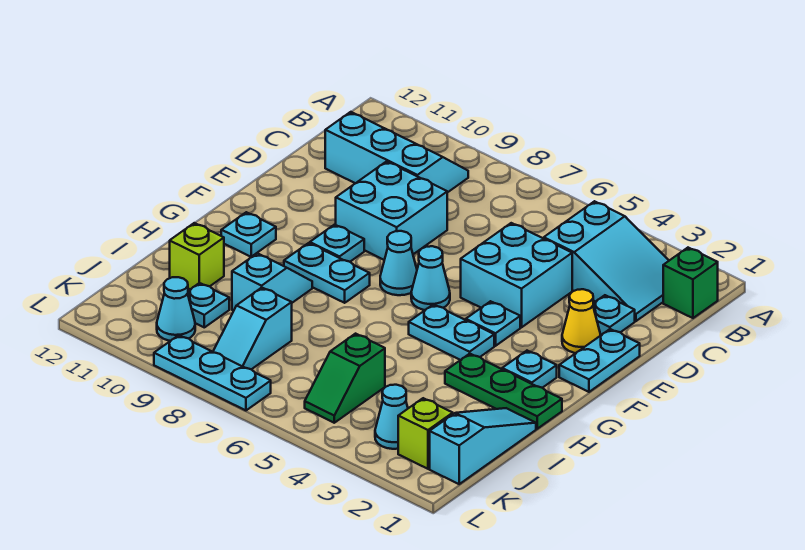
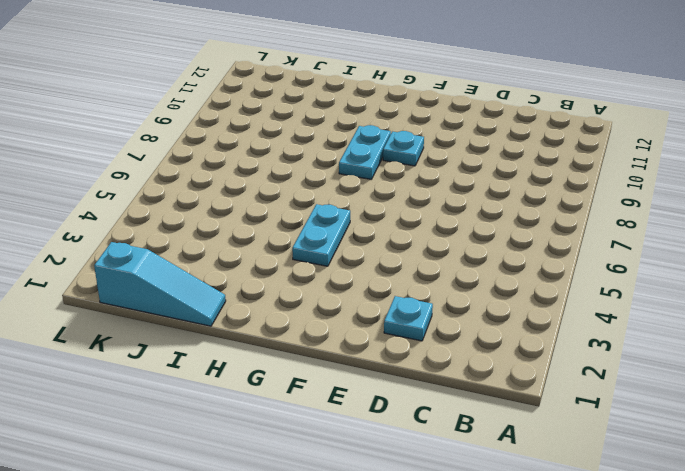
none -> green brick B1 level 1
none -> cyan slope B2:C4 level 1 top 4
none -> cyan slope B9:C11 level 1 top C

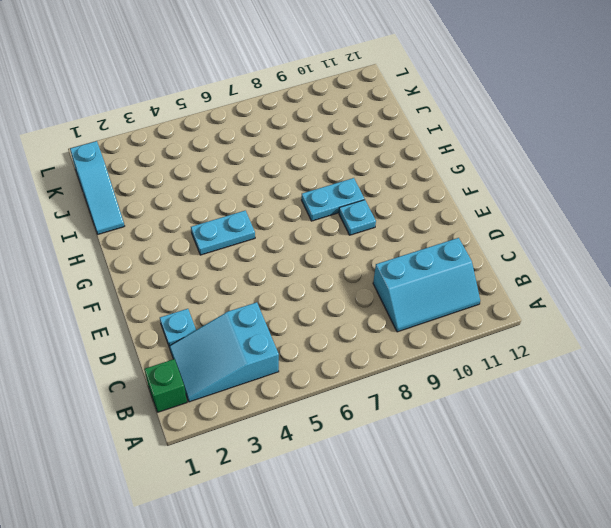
none -> cyan brick D4:E5 level 1
none -> cyan brick D8:E9 level 1
none -> cyan plate E1:F1 level 1

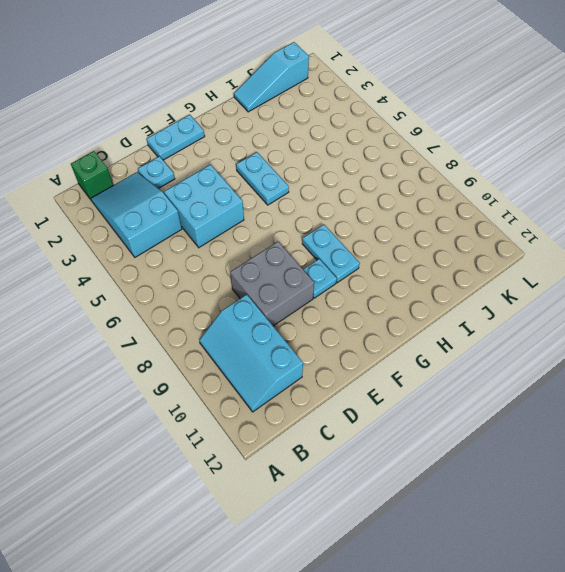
grey brick D8:E9 level 1 -> cyan brick D8:E9 level 1
none -> yellow cone E2 level 1
none -> cyan plate F4 level 1
none -> cyan cone F6 level 1

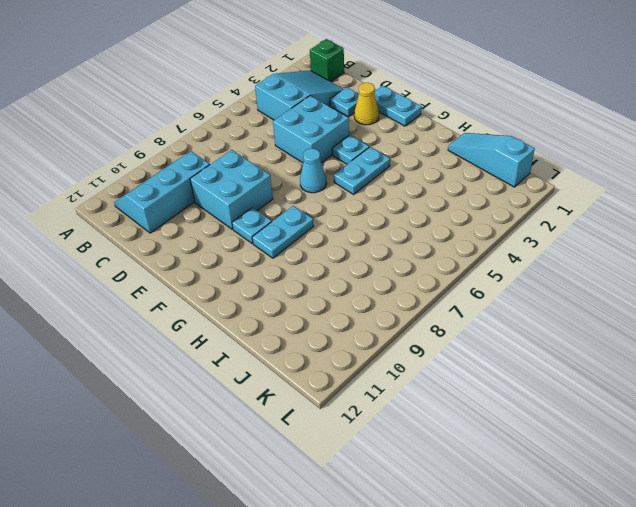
none -> cyan cone F7 level 1
none -> cyan plate G2 level 1
none -> cyan plate G11 level 1

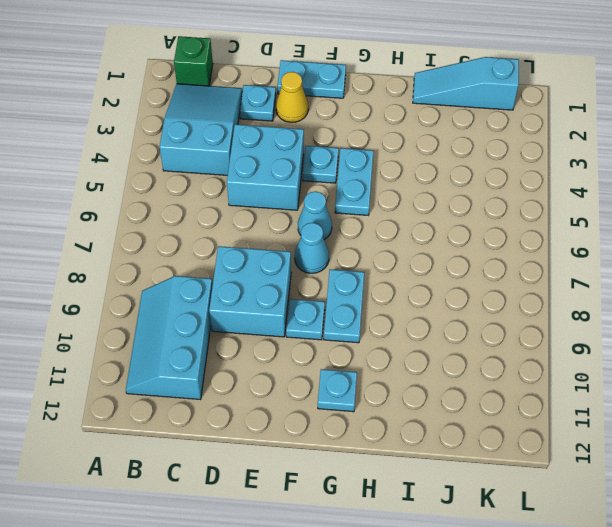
none -> cyan plate G2 level 1
none -> green plate H1:H3 level 1
none -> cyan slope H9:I9 level 1 top I

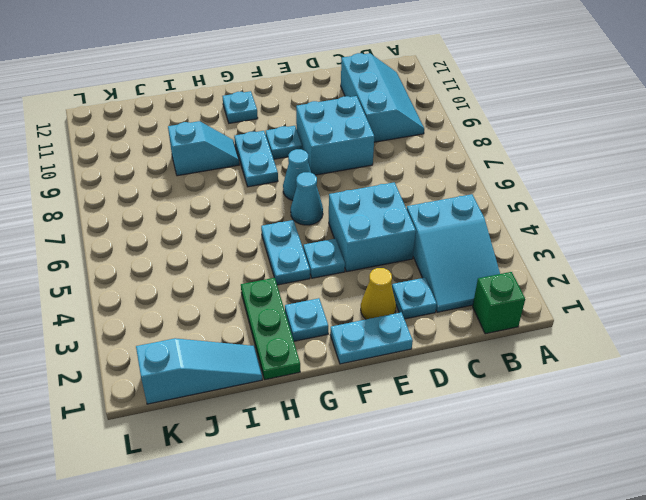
none -> lime brick I11 level 1
none -> green slope J5:K5 level 1 top J
none -> cyan slope J8:K8 level 1 top J

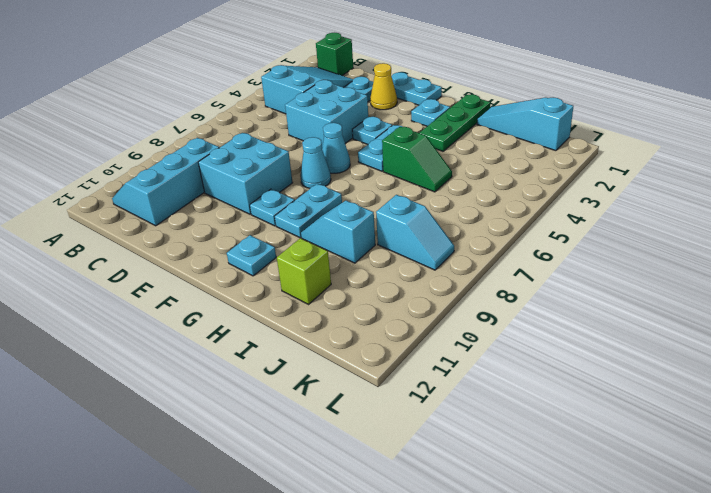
green slope H5:I5 level 1 top H -> green slope J5:K5 level 1 top J
none -> cyan plate J10 level 1
none -> lime brick K2 level 1
none -> cyan cone K3 level 1

